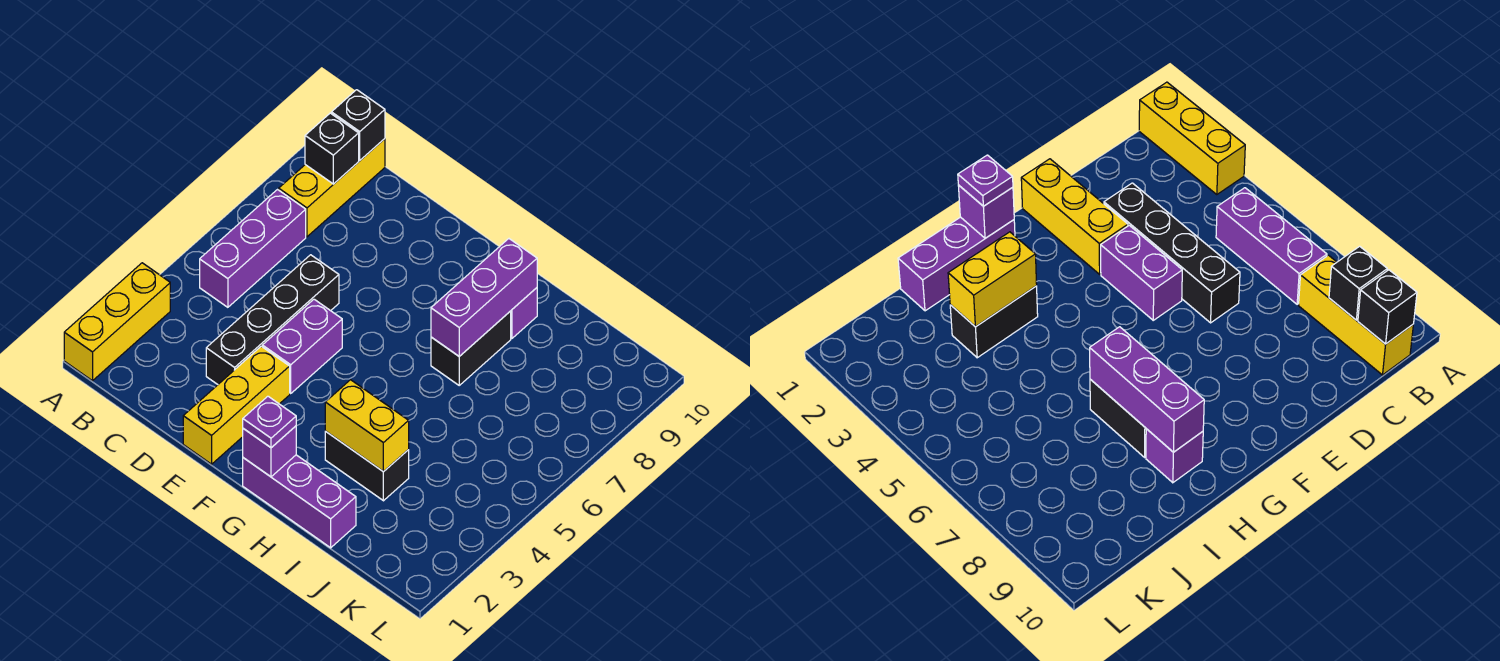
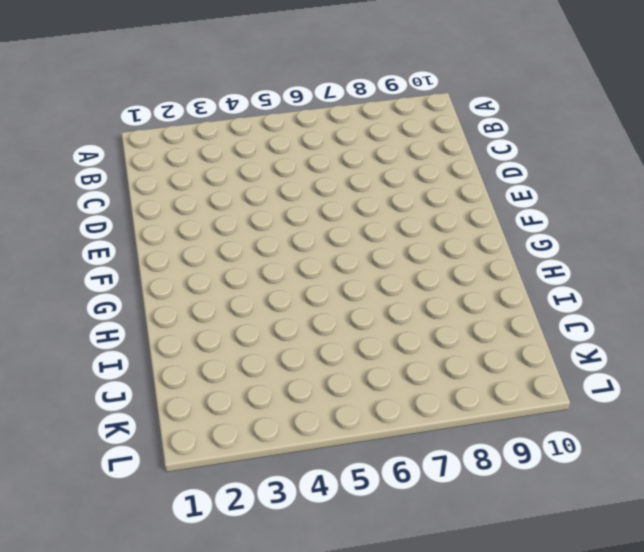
none -> yellow brick A1:A3 level 1
none -> purple brick B5:B7 level 1
none -> yellow brick B8:B10 level 1

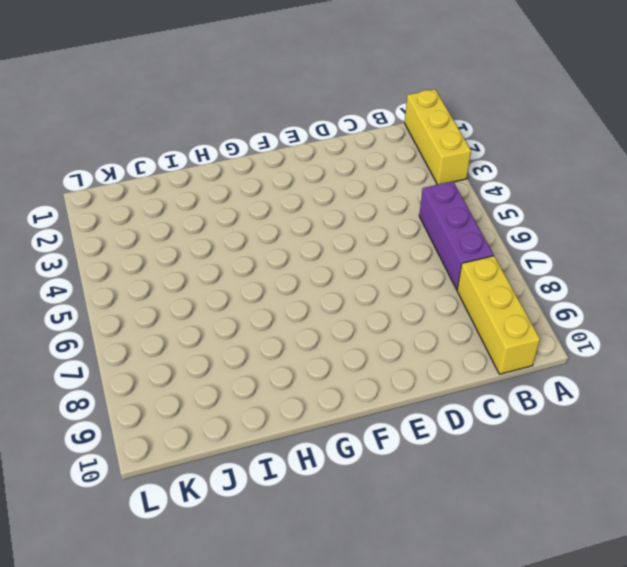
none -> black brick D3:D6 level 1
none -> yellow brick E1:E3 level 1
none -> purple brick E4:E5 level 1

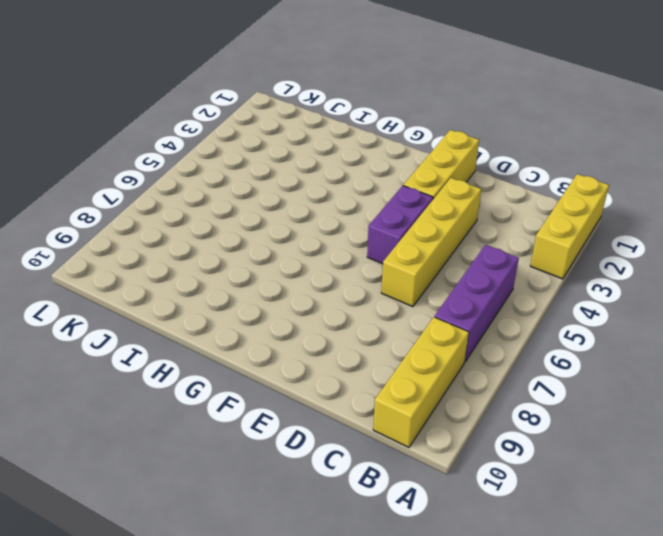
yellow brick D3:D6 level 1 -> black brick D3:D6 level 1
none -> purple brick G1:I1 level 1
none -> black brick H3:I3 level 1
none -> black brick H7:H8 level 1

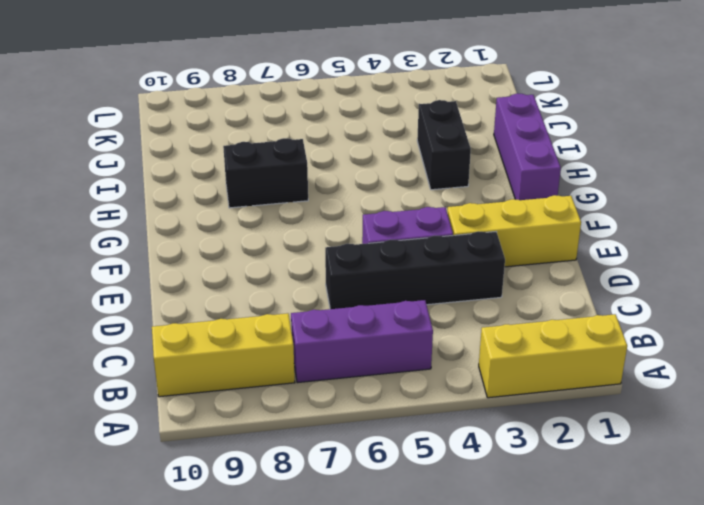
none -> purple brick H9 level 1
none -> black brick B9 level 2
none -> black brick B10 level 2

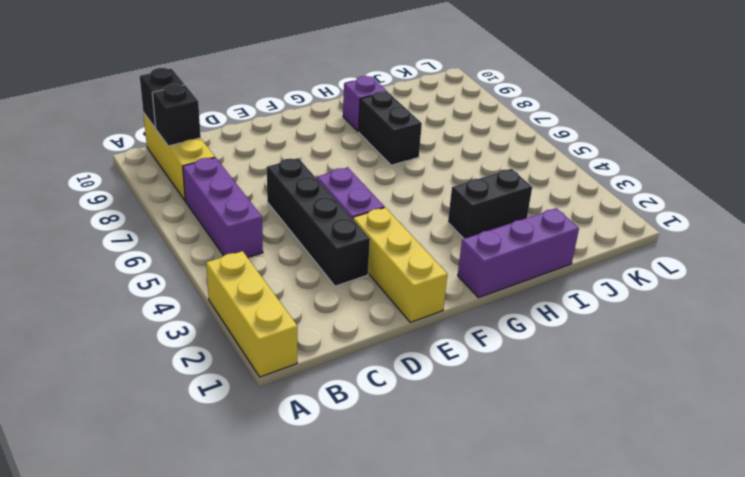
none -> purple brick G1 level 2
none -> yellow brick H3:I3 level 2
none -> purple brick H7:H9 level 2

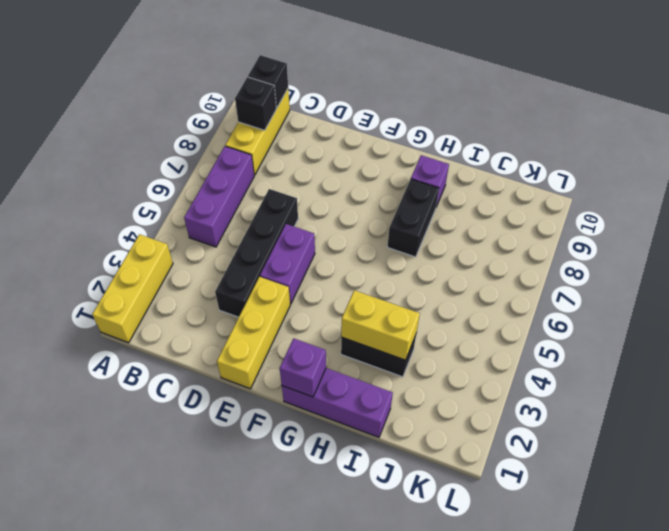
none -> purple brick H7:H9 level 2
none -> purple plate G1 level 3

